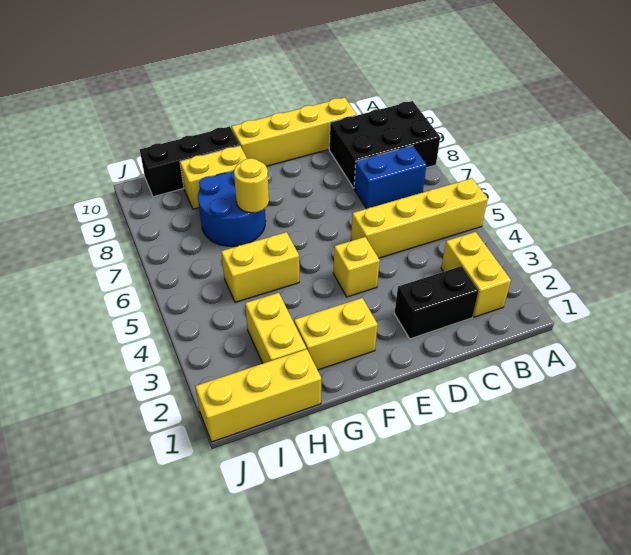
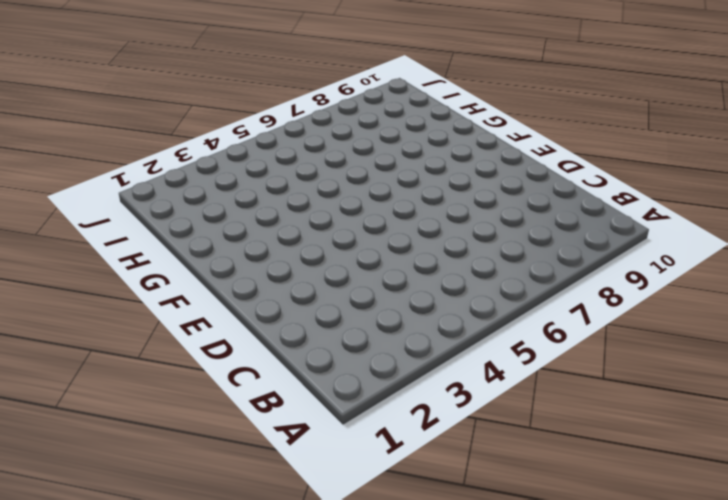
none -> yellow brick A5:D5 level 1
none -> black brick A8:C9 level 1
none -> yellow brick B2:B3 level 1

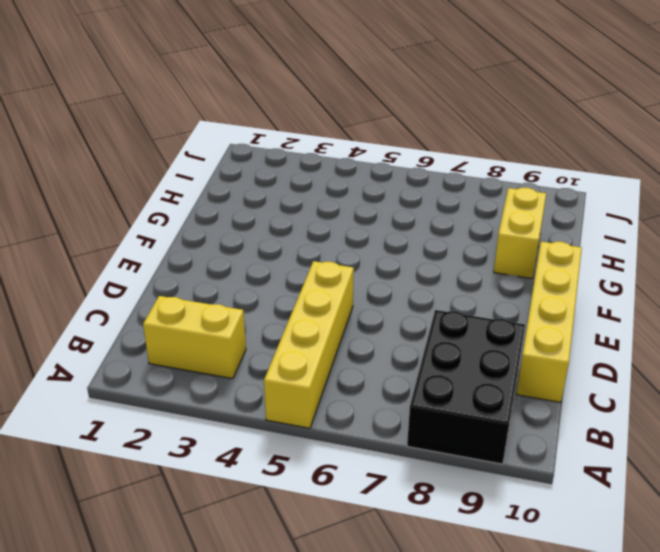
none -> blue brick B7:C7 level 1
none -> black brick C2:D2 level 1
none -> yellow brick E4 level 1

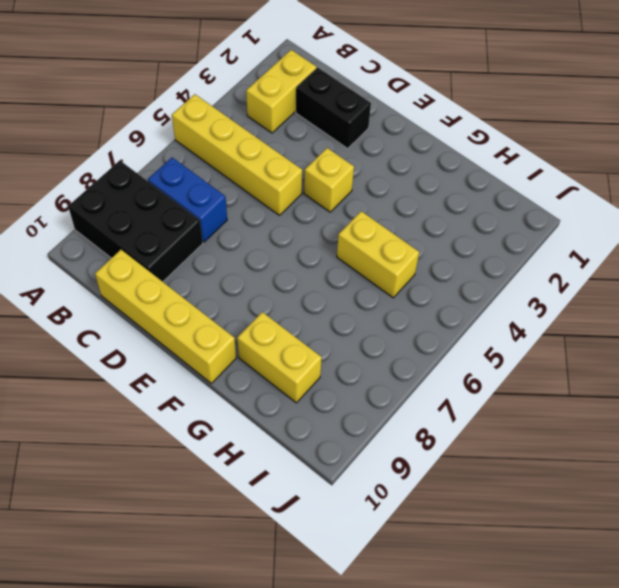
none -> yellow brick F2:G2 level 1
none -> blue round brick G7:H8 level 1
none -> black brick G10:I10 level 1

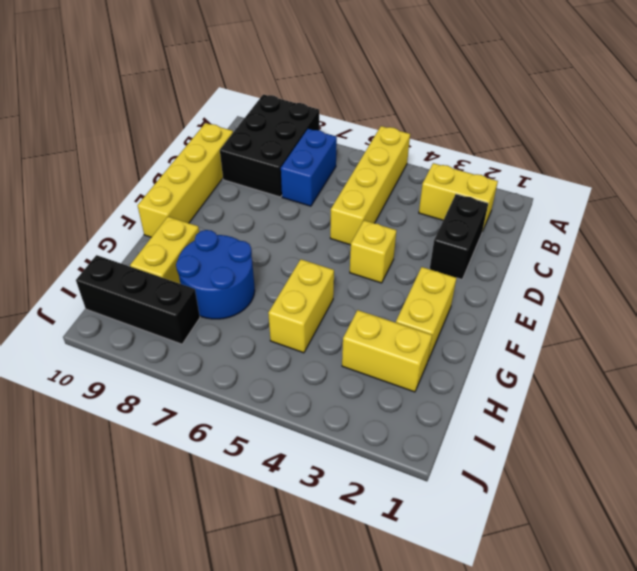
black brick I8:I10 level 1 -> black brick G10:I10 level 1
none -> yellow brick H1:J1 level 1
none -> yellow round brick G7 level 2

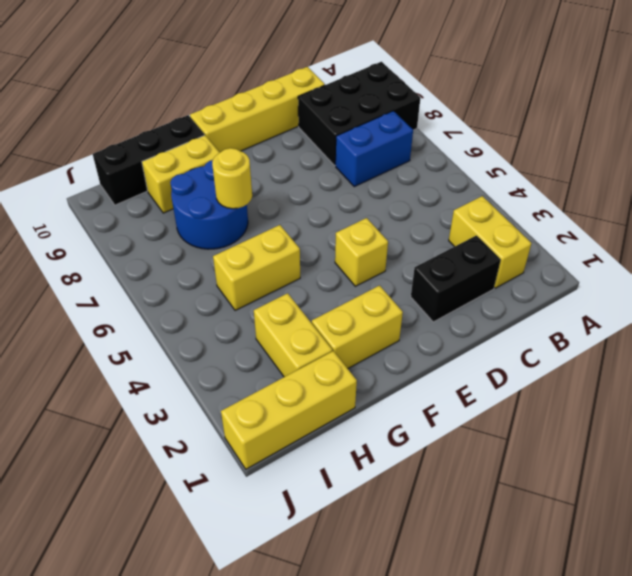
none -> yellow brick A5:D5 level 1

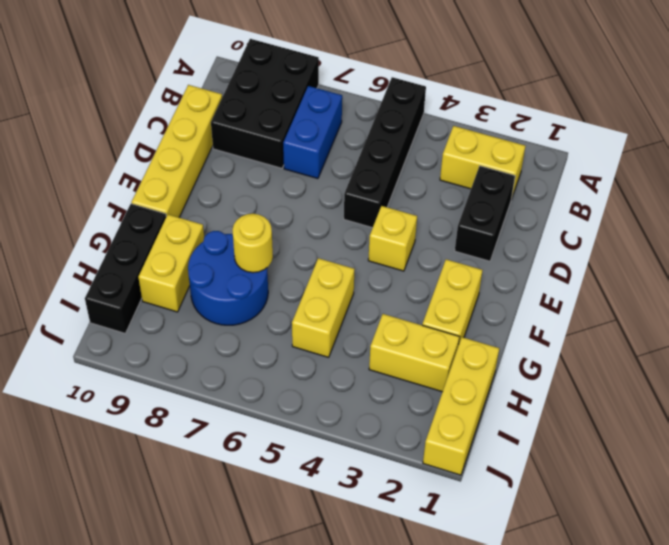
black brick A5:D5 level 1 -> yellow brick A5:D5 level 1

